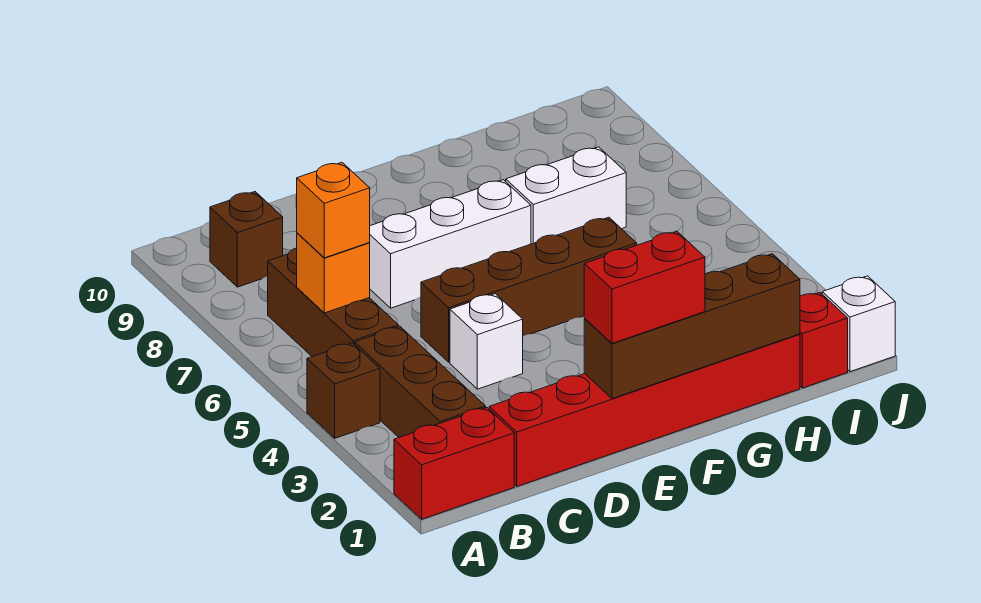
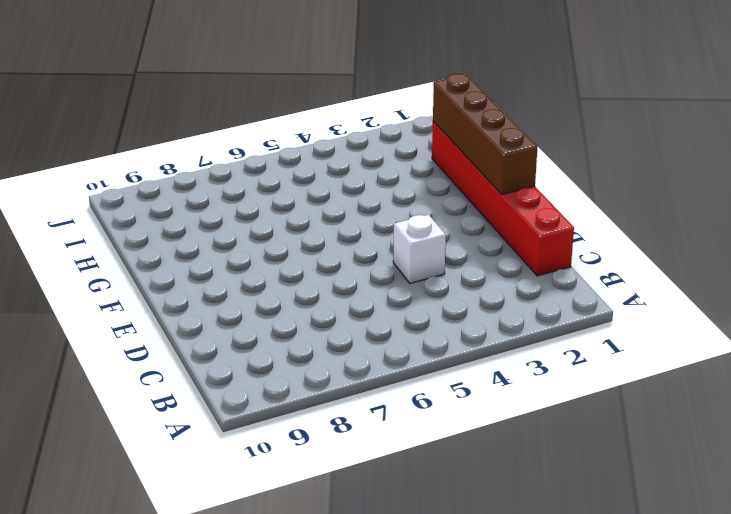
none -> red brick A1:B1 level 1
none -> brown brick A4 level 1
none -> brown brick B2:B4 level 1

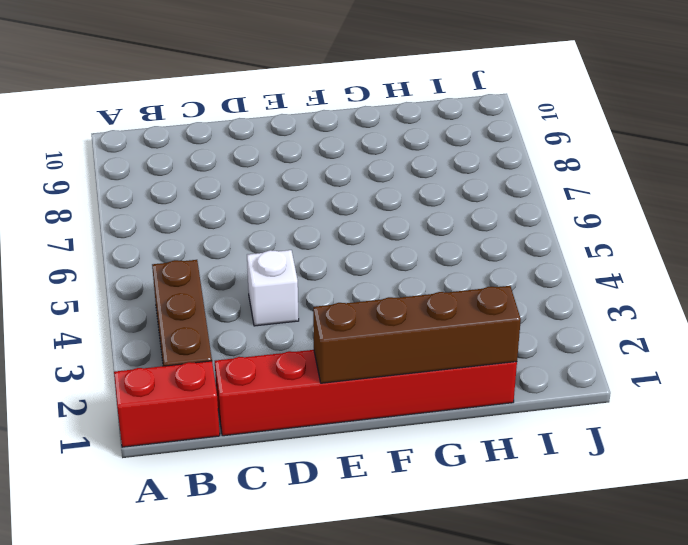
none -> brown brick A4 level 1
none -> brown brick B5:B7 level 1
none -> brown brick B9 level 1

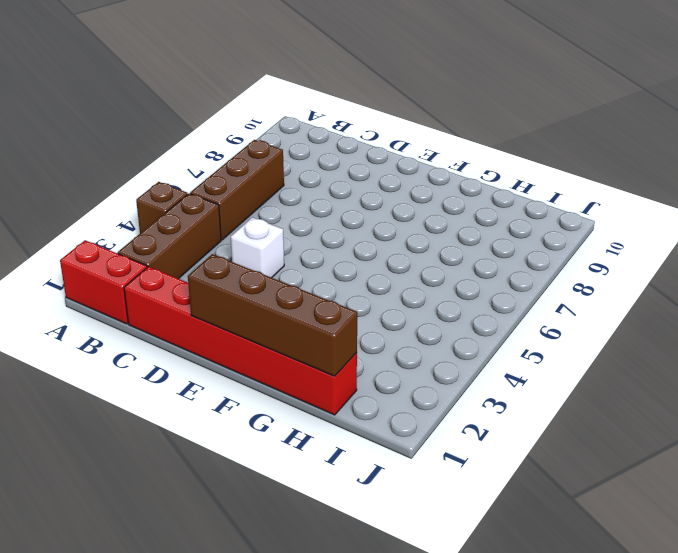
none -> brown brick B9 level 1
none -> brown brick D5:G5 level 1
none -> white brick D7:F7 level 1

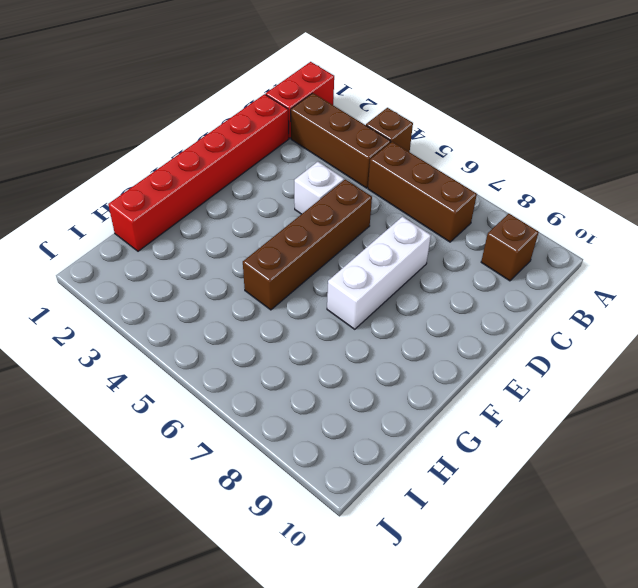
none -> white brick G7:H7 level 1
none -> red brick I1 level 1
none -> white brick J1 level 1

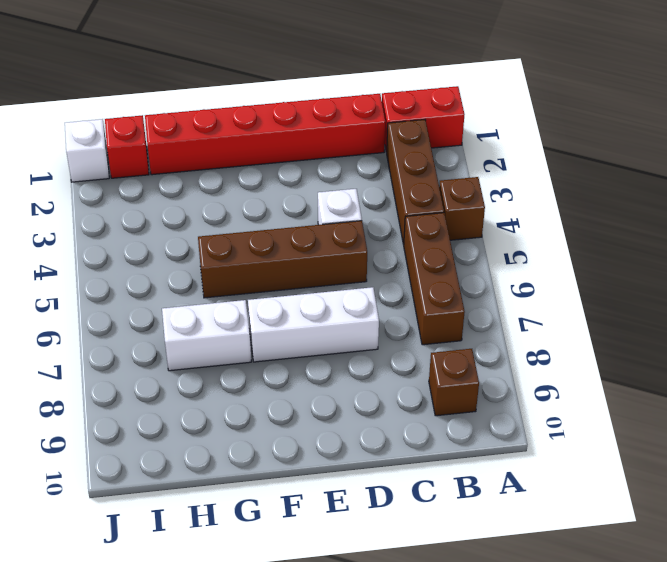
none -> orange brick B6 level 2
none -> brown brick E1:H1 level 2
none -> orange brick B6 level 3

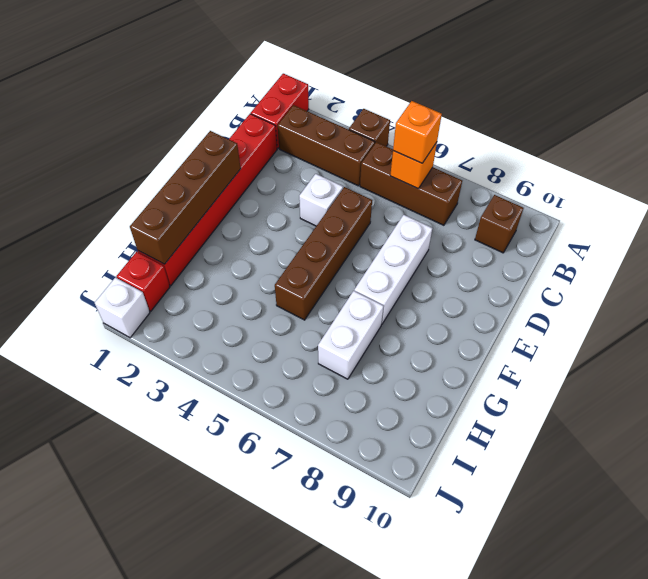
none -> red brick E1:F1 level 3

